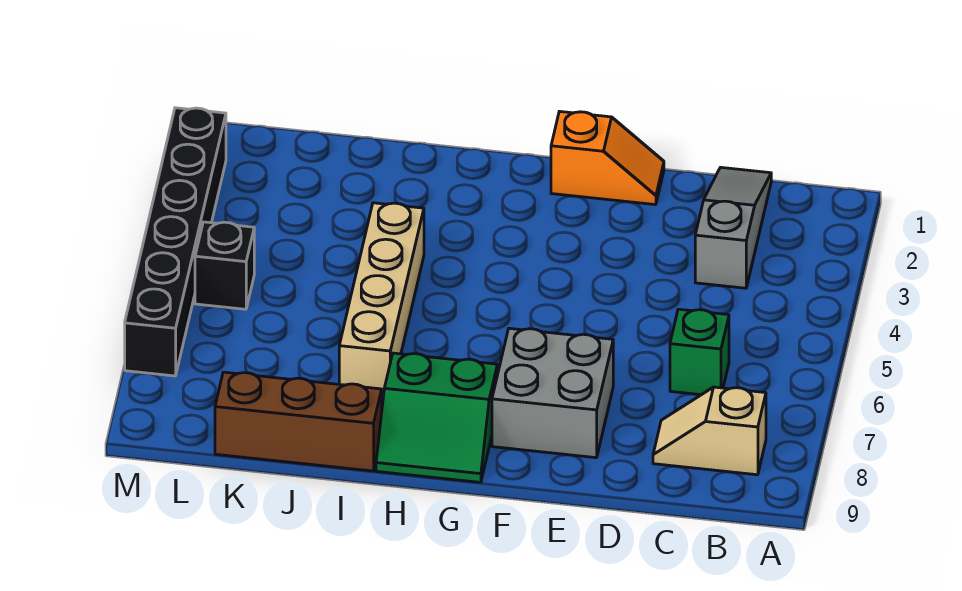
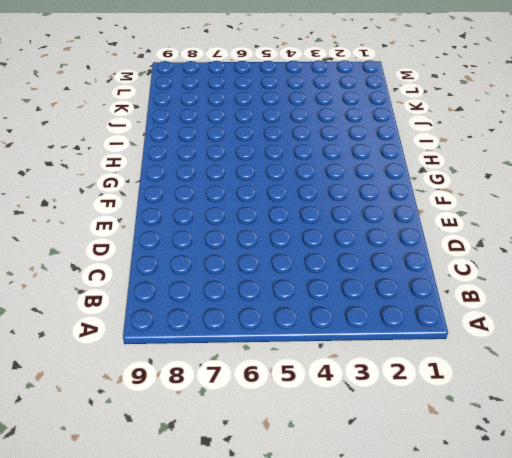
none -> tan slope B8:C8 level 1 top B
none -> grey slope C1:C3 level 1 top 3

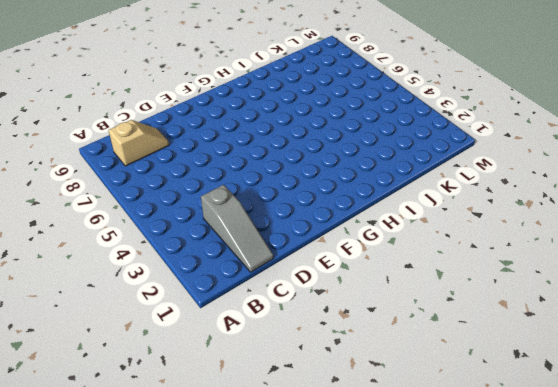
none -> green brick C6 level 1
none -> orange slope E1:F1 level 1 top F

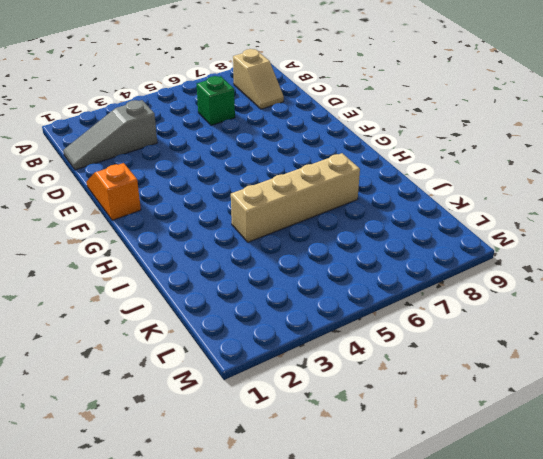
none -> grey brick E7:F8 level 1
none -> green slope G8:H9 level 1 top 8

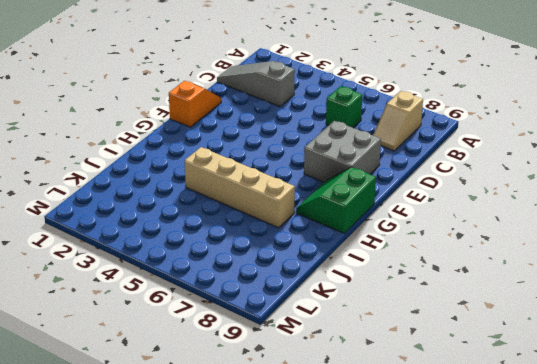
green slope G8:H9 level 1 top 9 -> green slope G8:H9 level 1 top 8
none -> brown brick I9:K9 level 1
none -> black brick L5 level 1

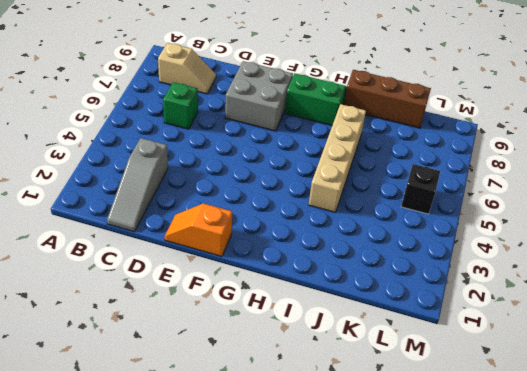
none -> black brick M2:M7 level 1

